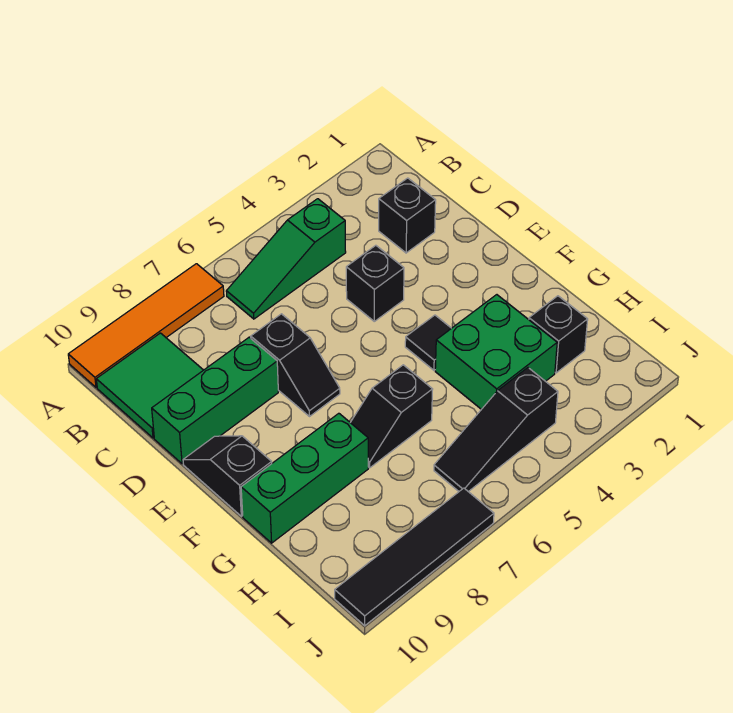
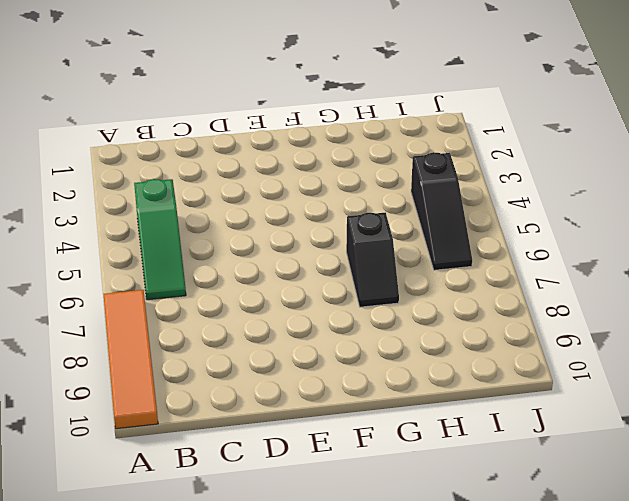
none -> green tile B9:C10 level 1
none -> black brick C2 level 1
none -> black brick D4 level 1

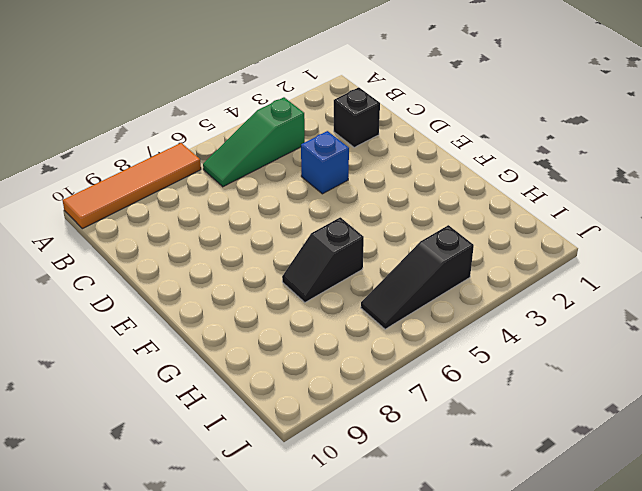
blue brick D4 level 1 -> black brick D4 level 1
none -> green tile B9:C10 level 1
none -> black slope D7:E7 level 1 top D
none -> green brick D8:D10 level 1

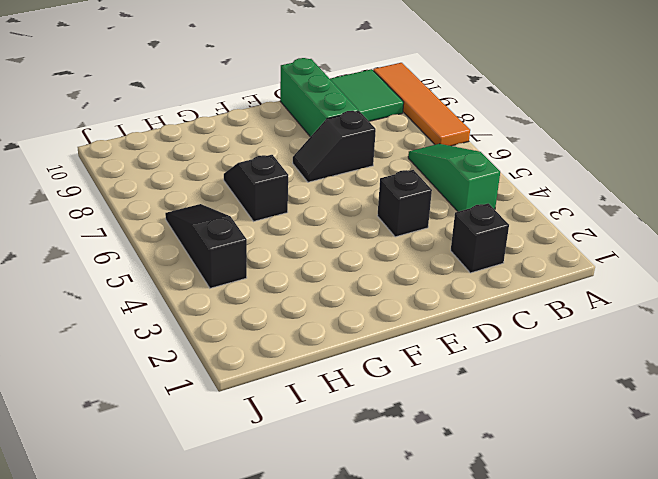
none -> black slope E10:F10 level 1 top F
none -> black tile F4 level 1
none -> green brick G3:H4 level 1

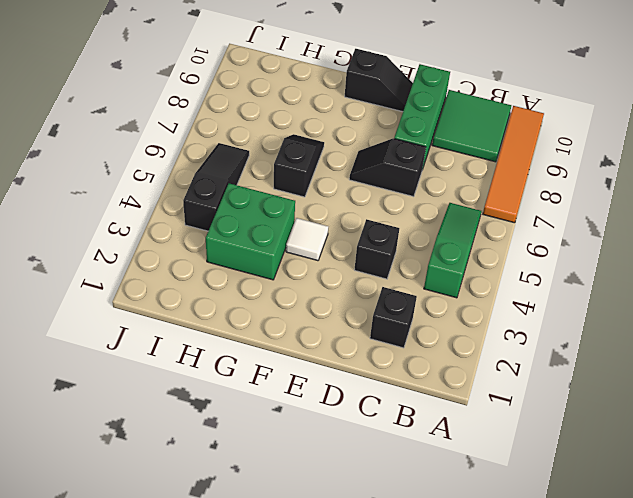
white tile F4 level 1 -> black tile F4 level 1
none -> green brick G8:G10 level 1
none -> black brick H2 level 1
none -> black tile J7:J10 level 1

